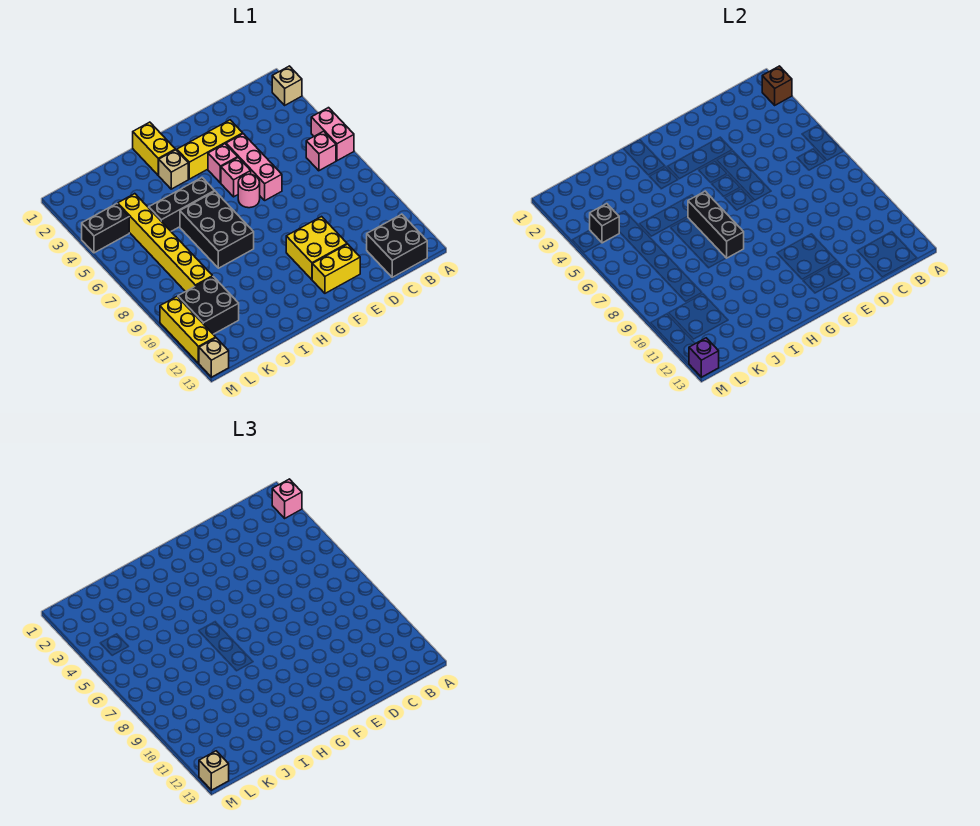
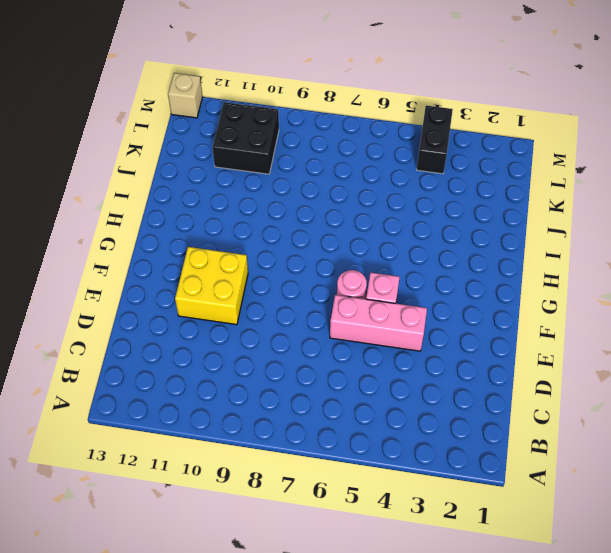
none -> tan brick A2 level 1
none -> pink brick A5:A6 level 1
none -> pink brick B6 level 1

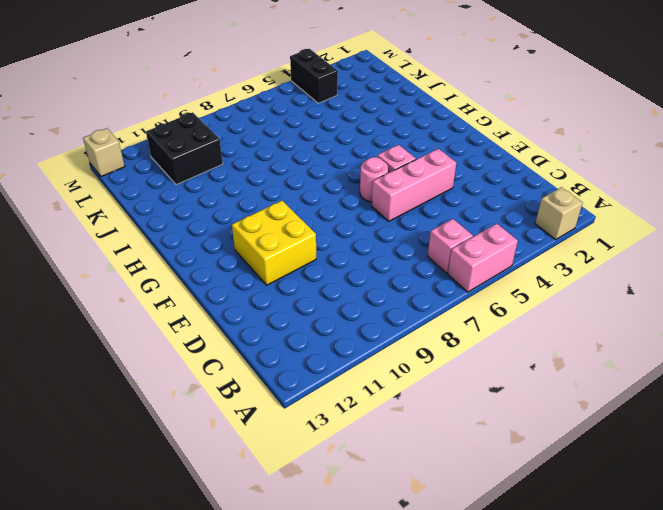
none -> black brick B12:C13 level 1
none -> yellow brick E3:G3 level 1
none -> yellow brick E12:F12 level 1

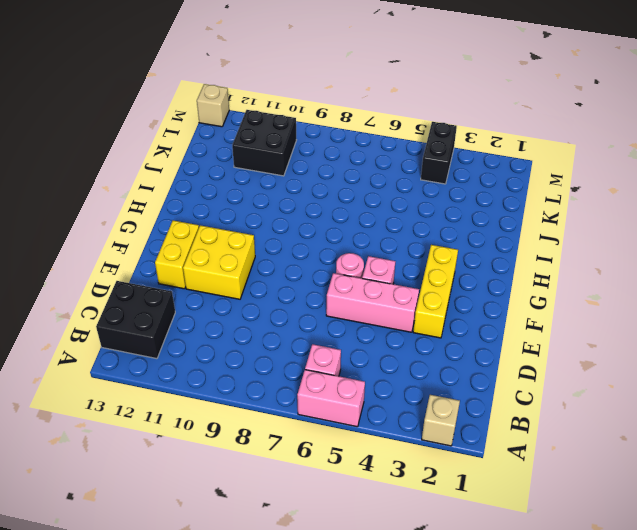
none -> pink brick F4 level 1
none -> yellow brick H1:H2 level 1
none -> tan brick H3 level 1

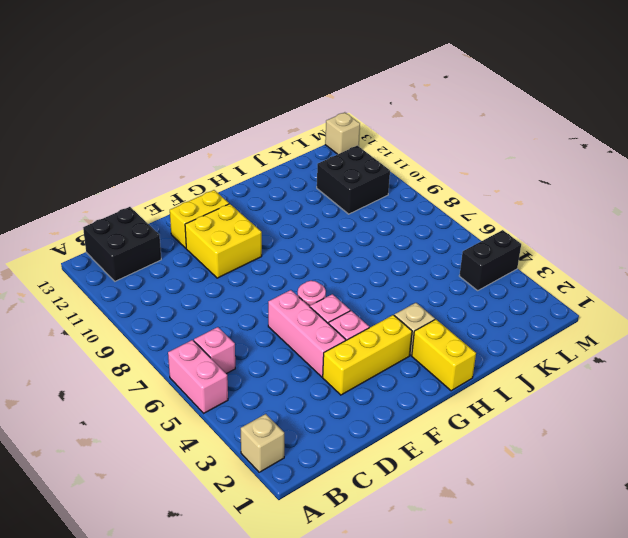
none -> black brick H5:J5 level 1
none -> black brick H6:I8 level 1
none -> yellow brick K4:K9 level 1

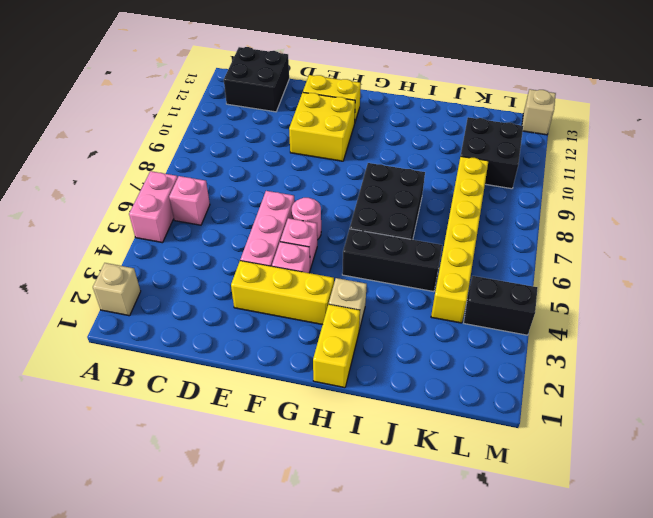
none -> yellow brick M10:M12 level 1
none -> brown brick A2 level 2
none -> black brick H6:H8 level 2

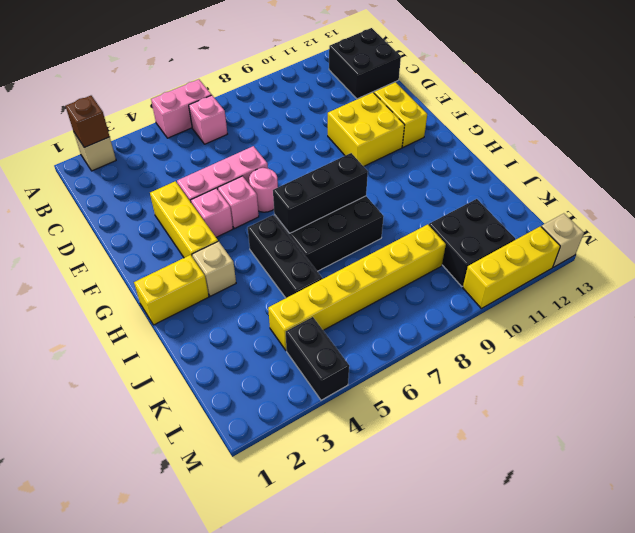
none -> black brick L4 level 2
none -> purple brick M13 level 2
none -> pink brick A2 level 3

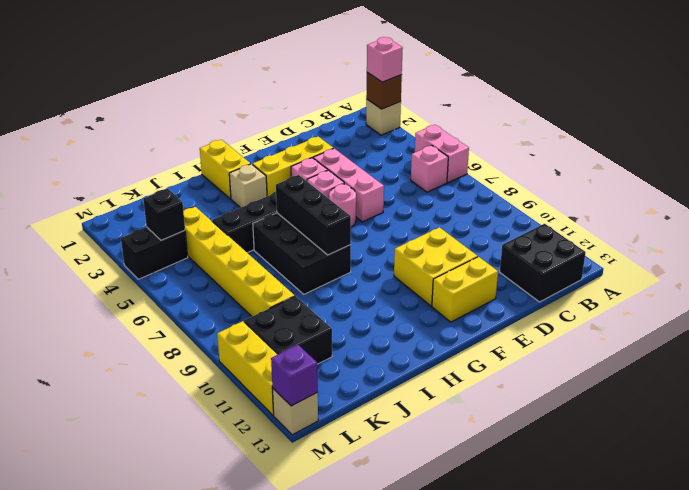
none -> tan brick M13 level 3

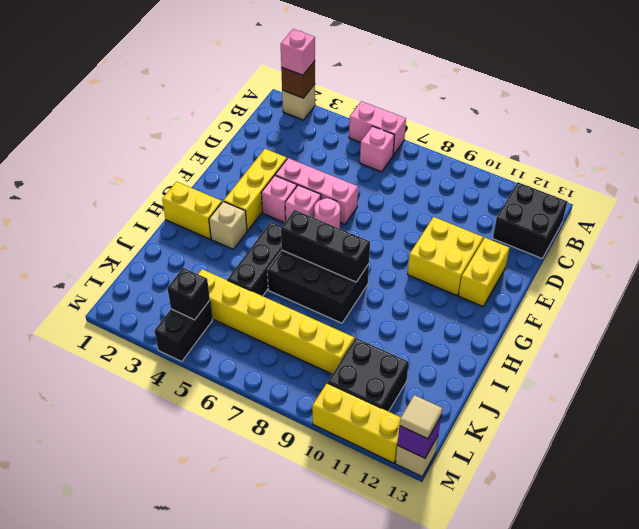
tan tile M13 level 3 -> tan brick M13 level 3

